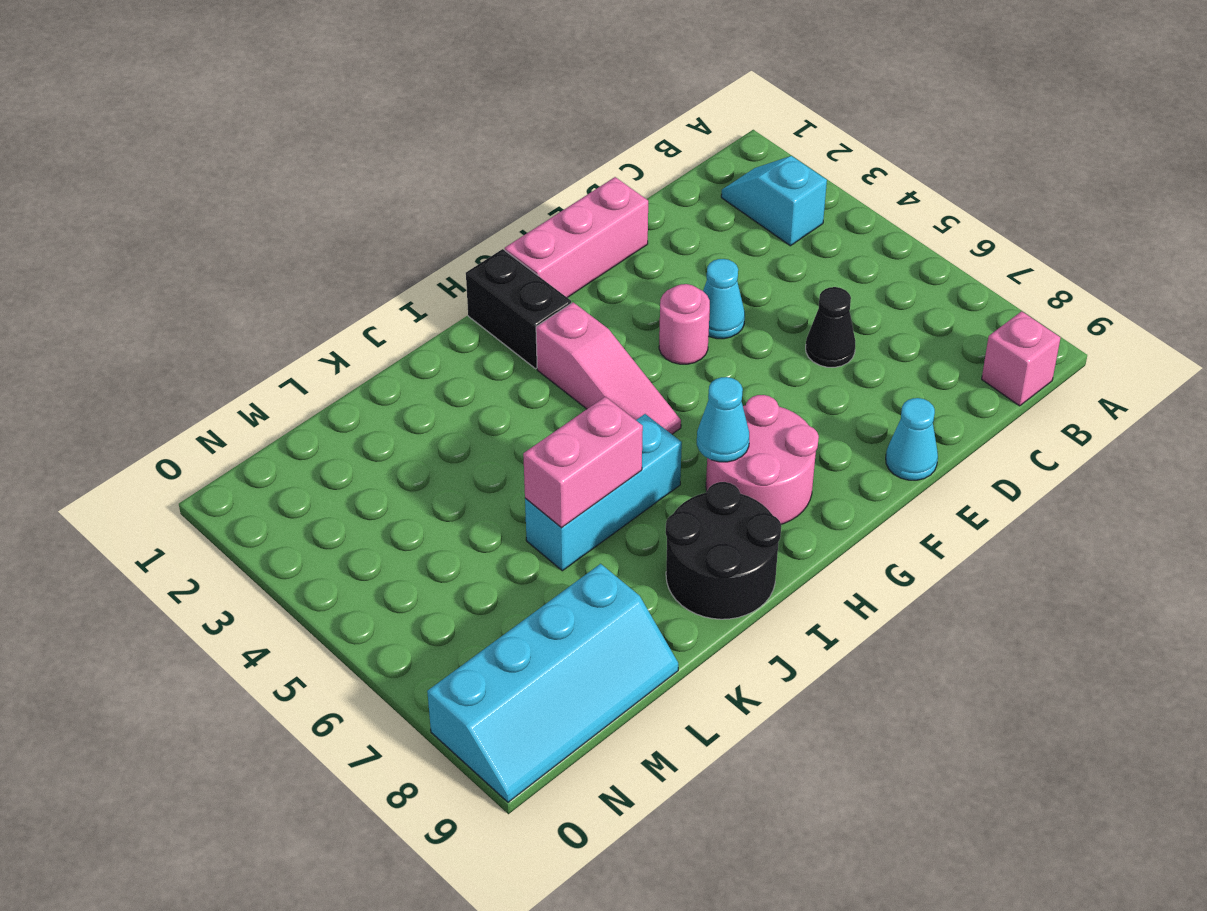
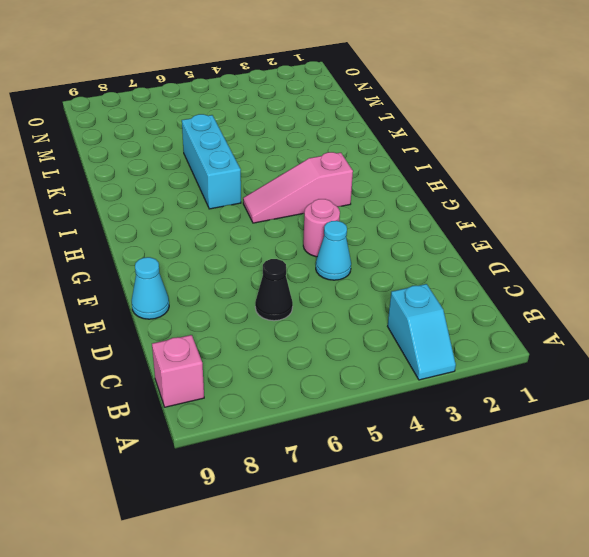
cyan slope A3:B3 level 1 top B -> cyan slope B2:B3 level 1 top 3
none -> pink brick E1:G1 level 1
none -> pink round brick G7:H8 level 1
none -> black brick H1:H2 level 1

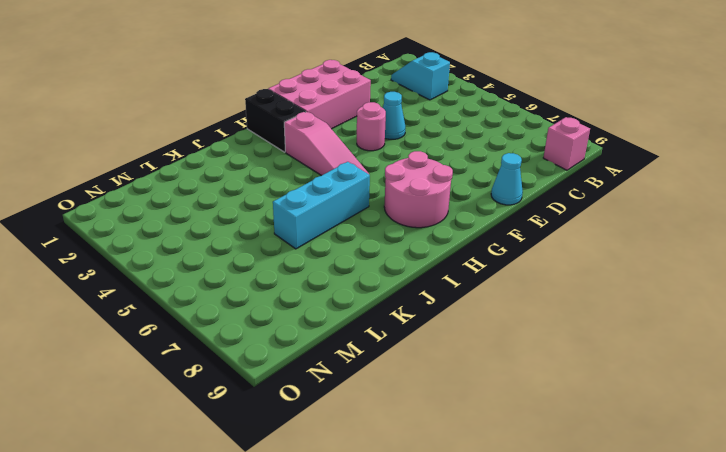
pink brick E1:G2 level 1 -> pink brick E1:G1 level 1
none -> black cone D6 level 1
none -> black round brick I8:J9 level 1
none -> cyan slope L8:O9 level 1 top 8

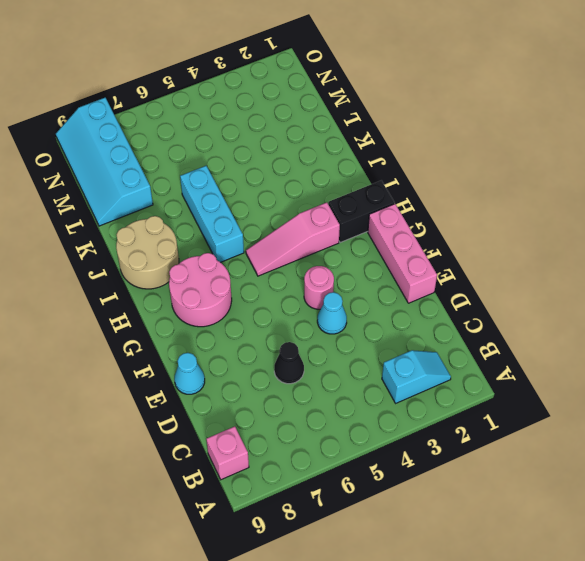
tan round brick I8:J9 level 1 -> black round brick I8:J9 level 1
none -> cyan cone H7 level 2
none -> pink brick J6:K6 level 2

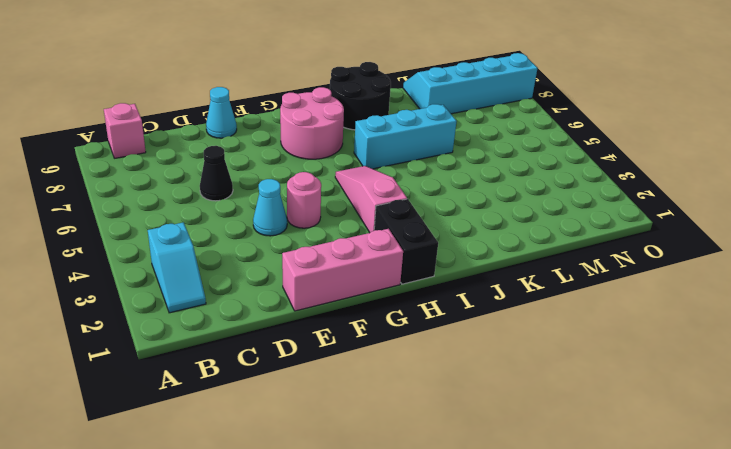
none -> cyan cone H7 level 2
none -> pink brick J6:K6 level 2

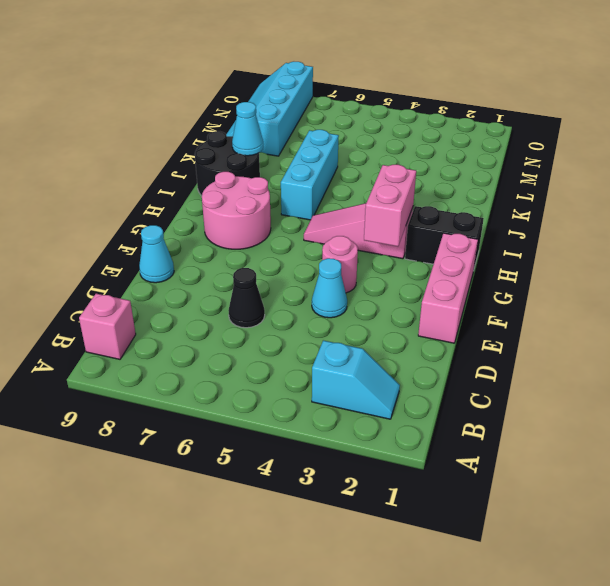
pink brick G3:H3 level 2 -> pink brick J6:K6 level 2
cyan cone J8 level 2 -> cyan cone H7 level 2

